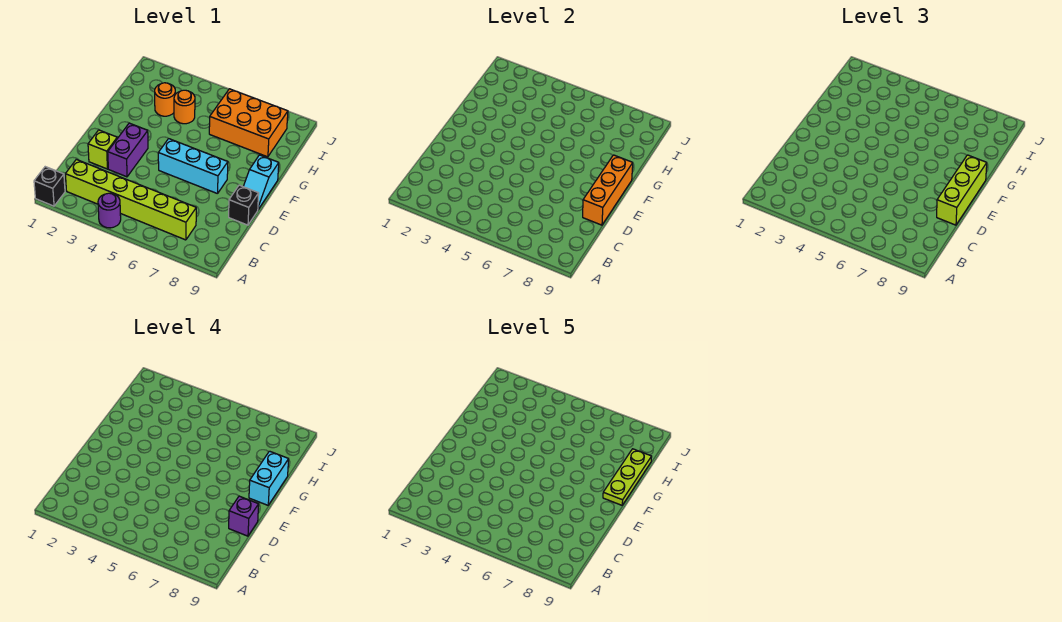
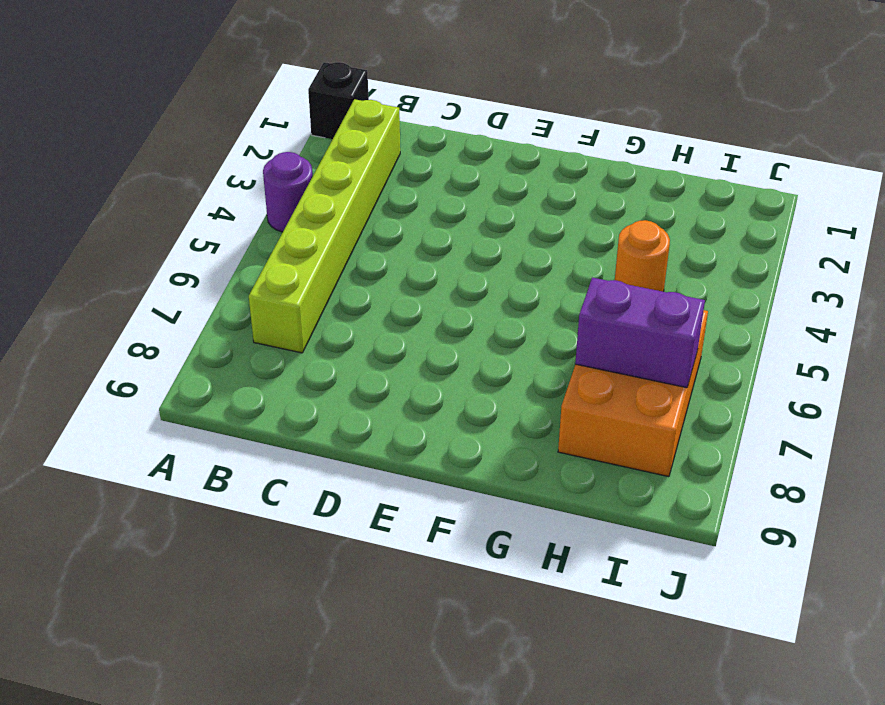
purple brick H7:I7 level 2 -> purple brick D3:E3 level 1
none -> lime brick D2 level 1
none -> black brick D9 level 1
none -> cyan brick E5:E7 level 1

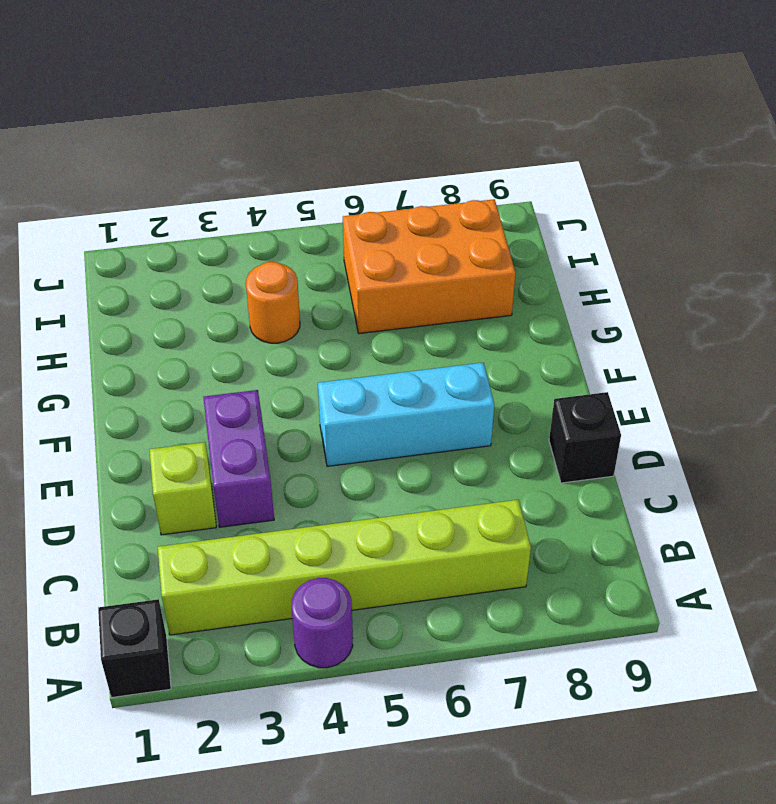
none -> cyan slope E9:F9 level 1 top F
none -> orange round brick H3 level 1
none -> orange brick D9:F9 level 2

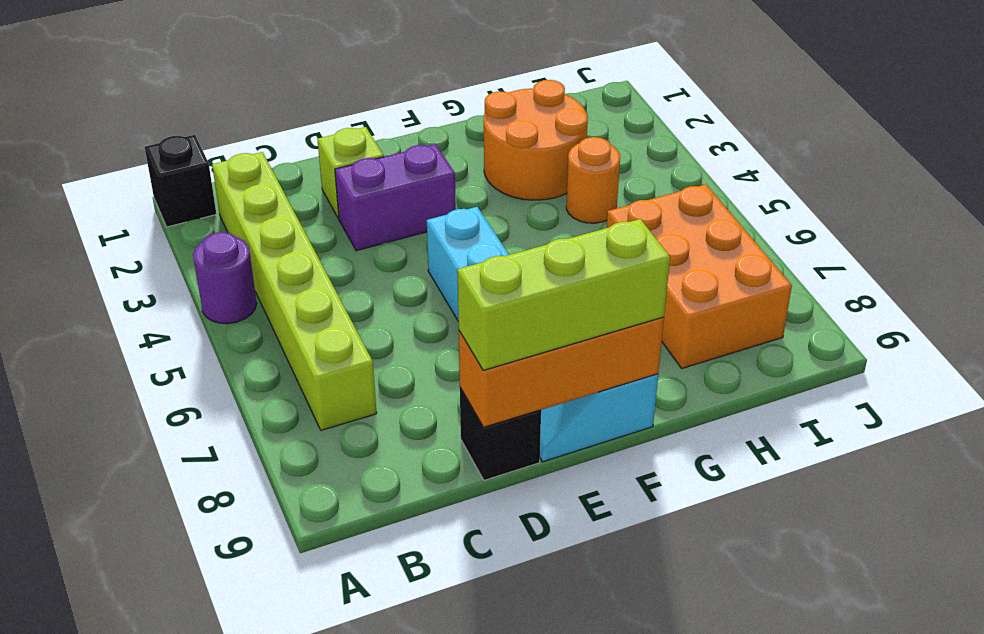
orange round brick G2:H3 level 1 -> orange round brick H3 level 1
none -> purple brick D9 level 4
none -> cyan brick F9:G9 level 4
none -> lime plate F9:H9 level 5

